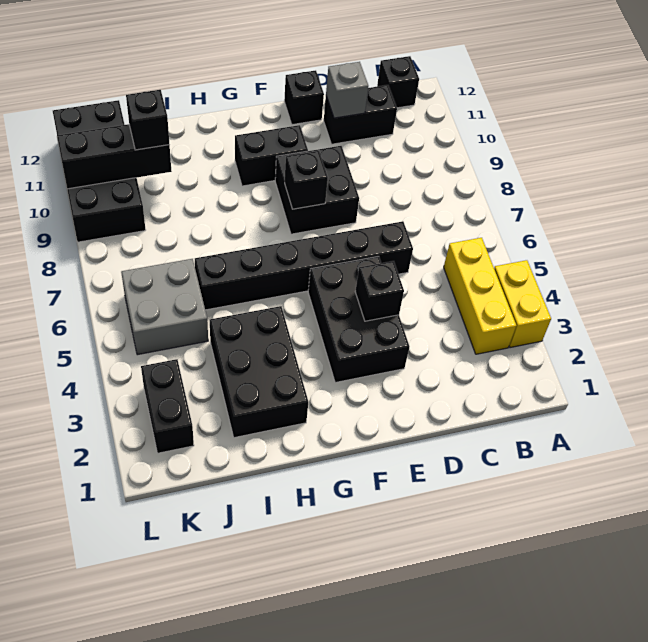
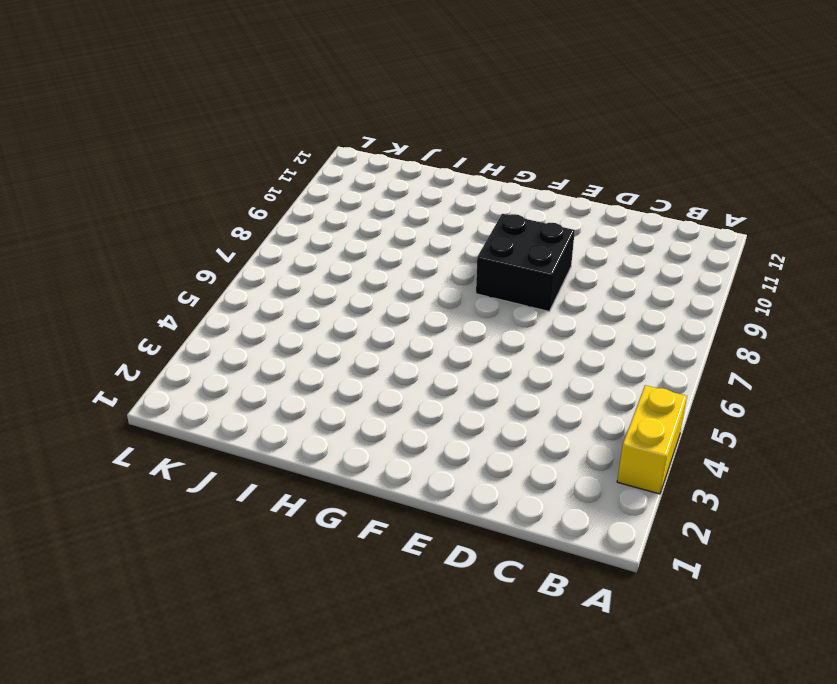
none -> yellow brick B3:B5 level 1
none -> black brick B12 level 1
none -> black brick C11:D11 level 1

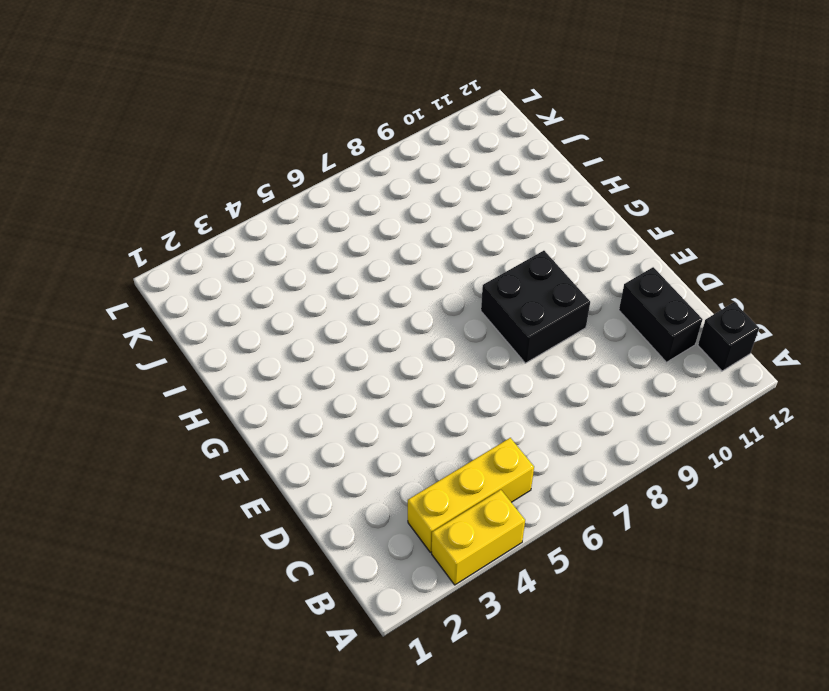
none -> black brick D6:I6 level 1
none -> black brick E3:F5 level 1
none -> black brick E12 level 1

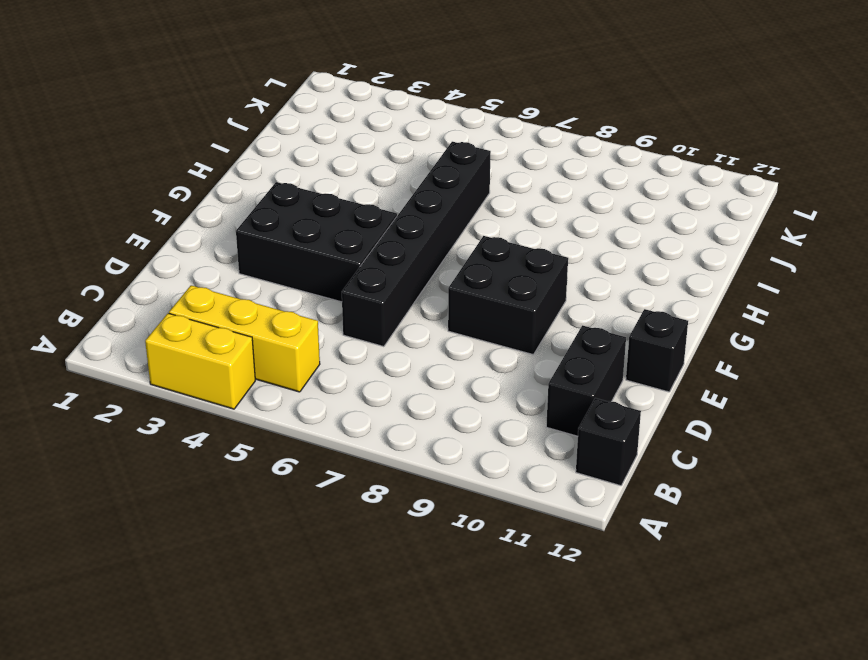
none -> black brick F10:G10 level 1
none -> black brick H2:I4 level 1
none -> grey brick J5:K6 level 1

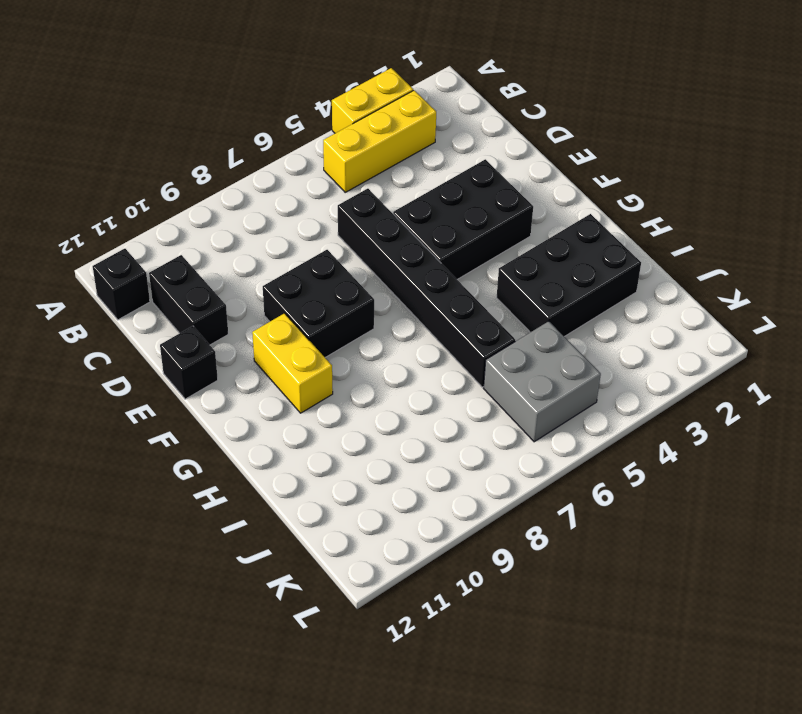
yellow brick F10:G10 level 1 -> black brick F10:G10 level 1
none -> black brick K2:K3 level 1
none -> black brick K9:L12 level 1
none -> grey brick D11 level 2

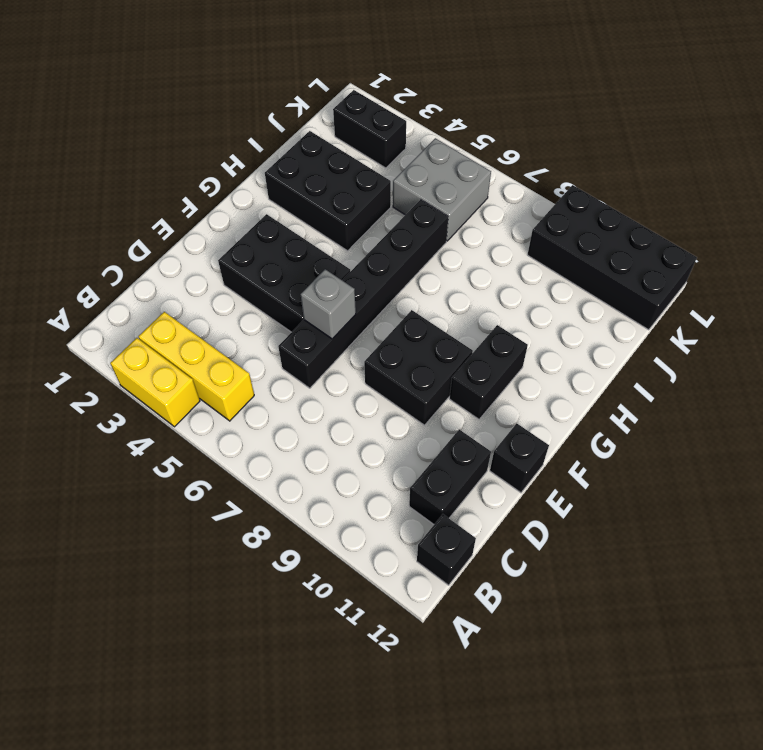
grey brick E6 level 2 -> grey brick D11 level 2
none -> black brick E4 level 2
none -> black brick F8 level 2
none -> black brick J10:L10 level 2

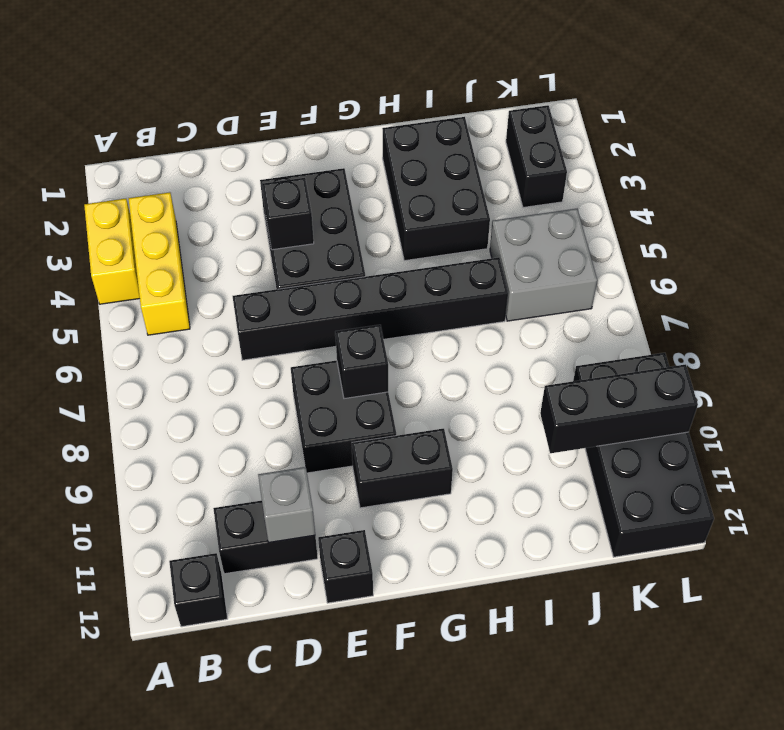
none -> black brick J10 level 3

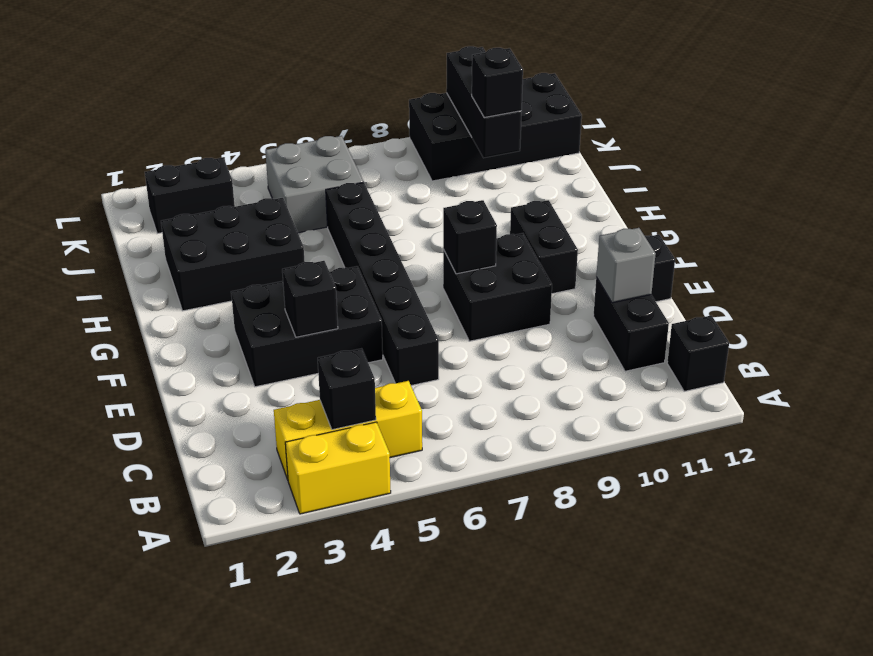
black brick B4 level 2 -> none

